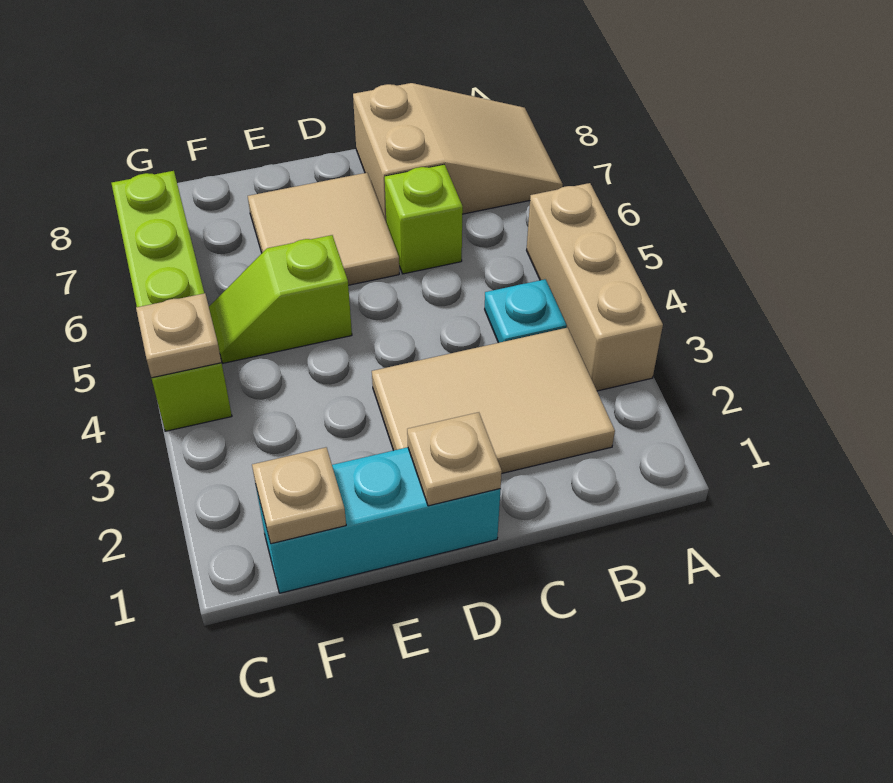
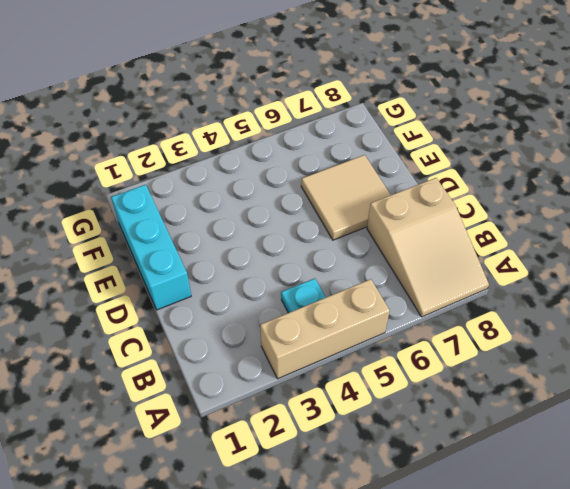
none -> tan tile B2:D3 level 1
none -> lime brick C6 level 1
none -> lime slope E5:F5 level 1 top E

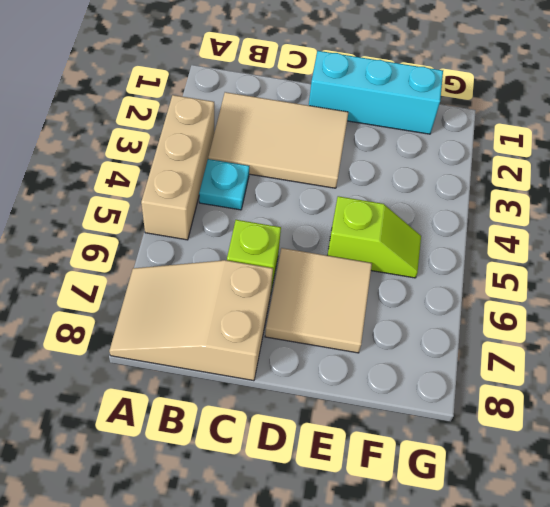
none -> lime brick G4:G7 level 1
none -> tan plate D1 level 2
none -> tan plate F1 level 2

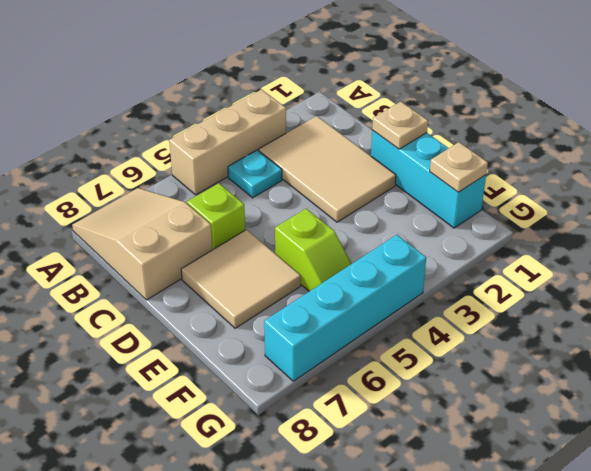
cyan brick G4:G7 level 1 -> lime brick G4:G7 level 1
none -> tan plate G4 level 2

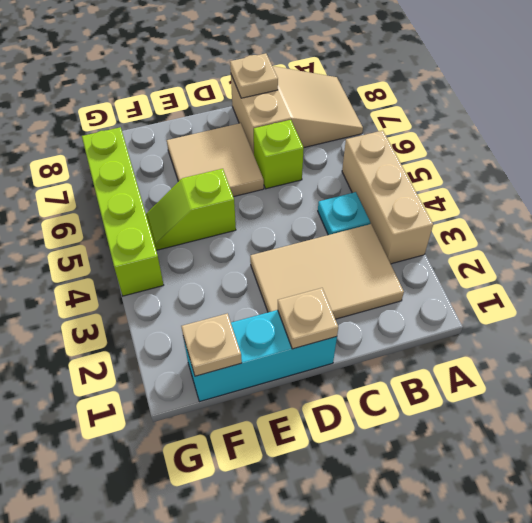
tan plate C8 level 2 -> tan plate G4 level 2

